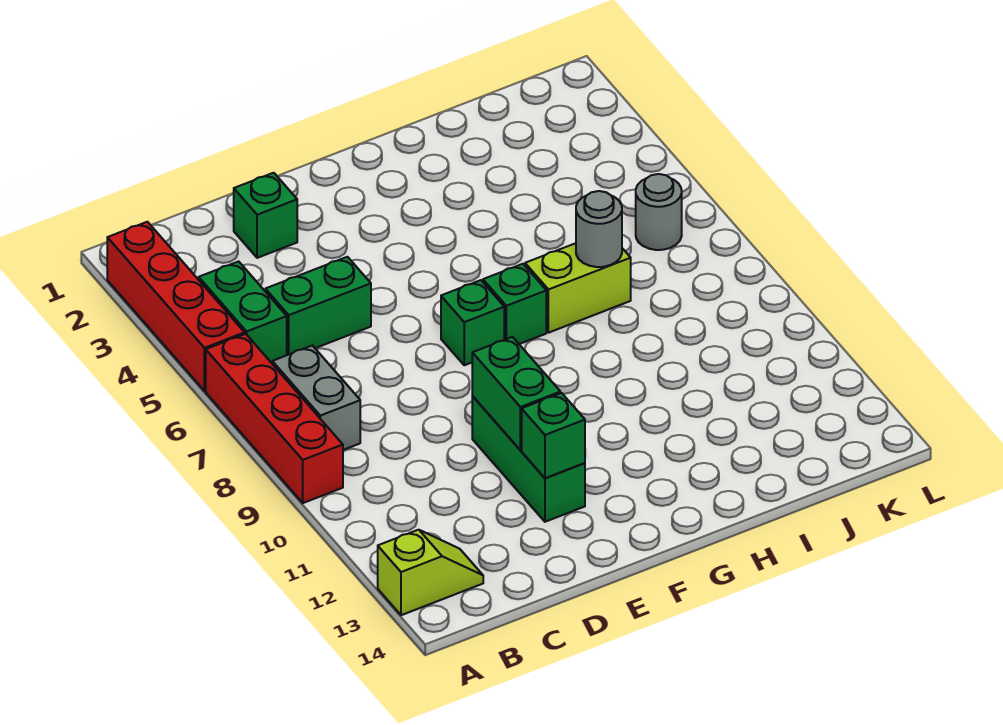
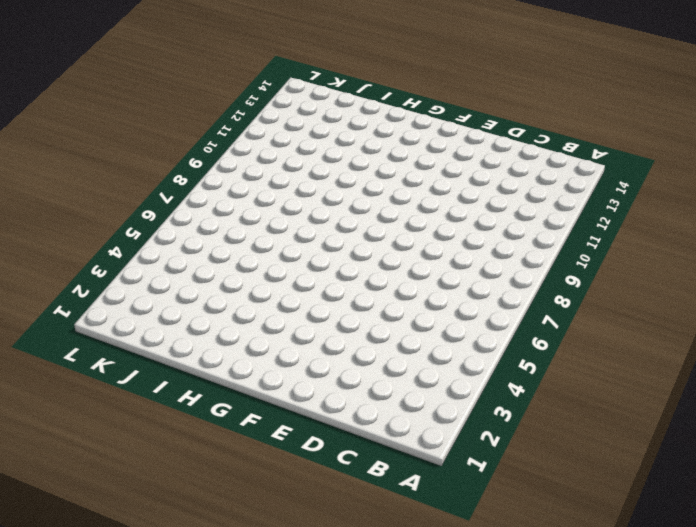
none -> red brick A2:A5 level 1
none -> red brick A6:A9 level 1
none -> lime slope A13:B13 level 1 top A

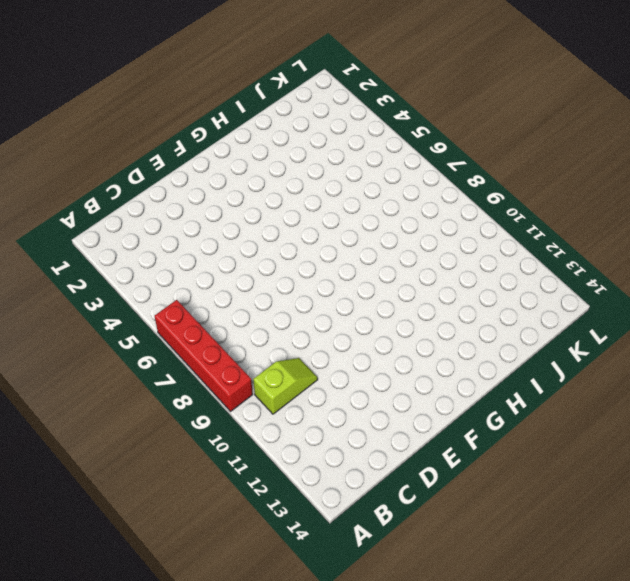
lime slope B10:C10 level 1 top B -> lime slope A13:B13 level 1 top A
none -> red brick A2:A5 level 1
none -> green brick B4:B5 level 1
none -> grey brick B7:B8 level 1

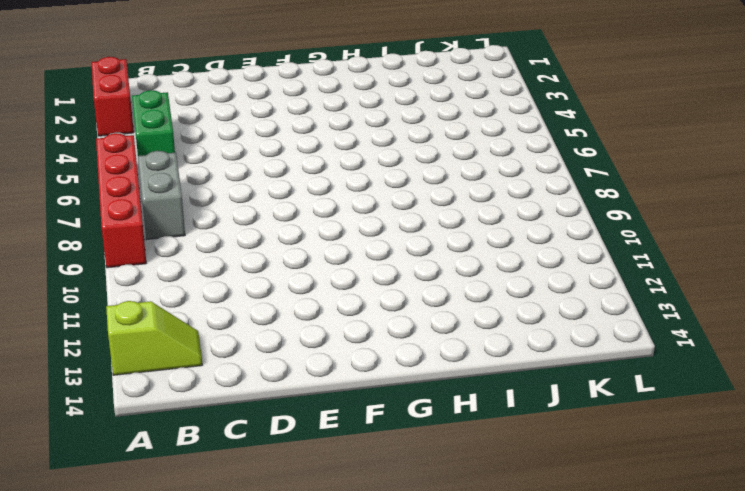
red brick A2:A3 level 1 -> red brick A2:A5 level 1
none -> green brick C5:D5 level 1
none -> green brick D2 level 1
none -> green brick E10:E12 level 1

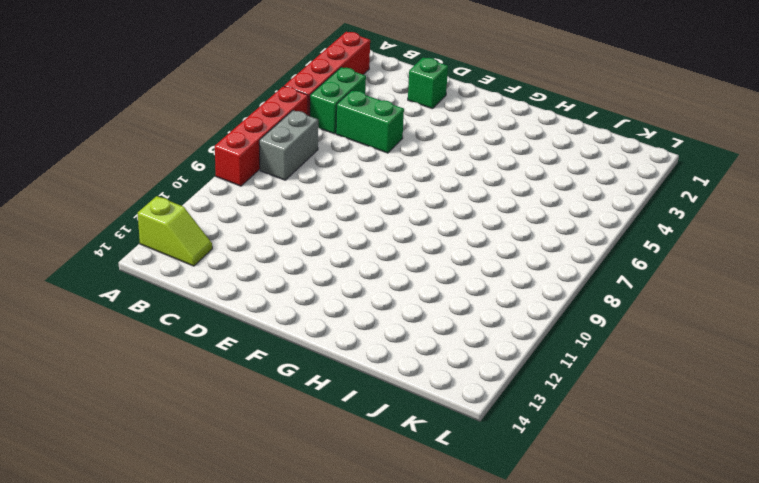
none -> green brick E10:E12 level 1
none -> green brick F7 level 1
none -> green brick G7 level 1

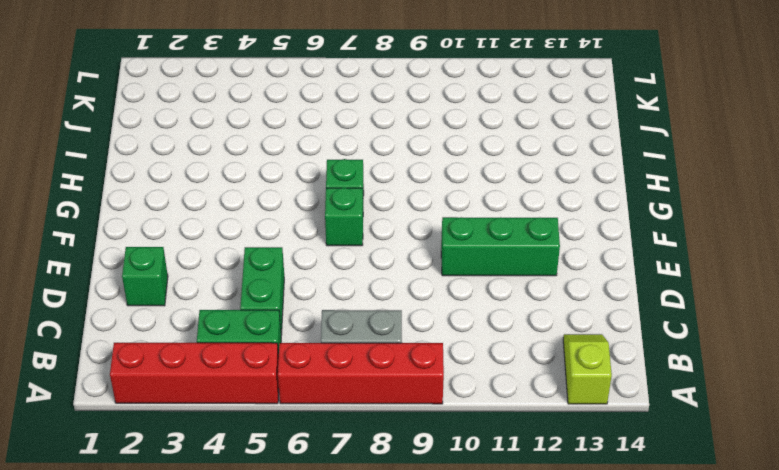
none -> lime brick H7:I7 level 1
none -> grey round brick K6 level 1
none -> green brick E10:E11 level 2

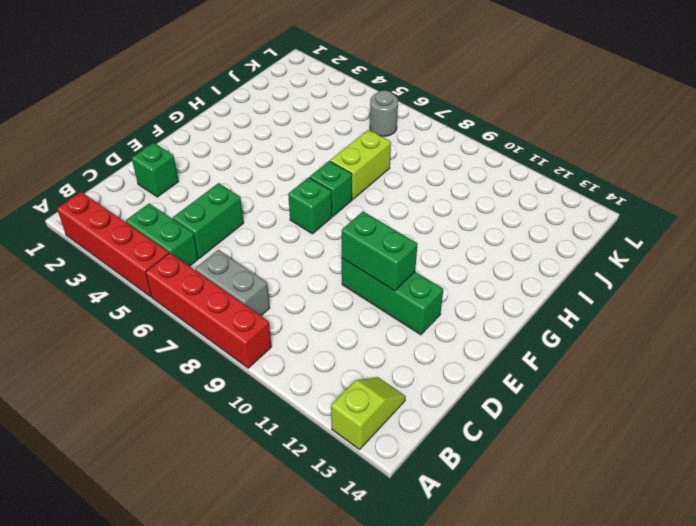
none -> green brick E12 level 2
none -> grey round brick I7 level 2

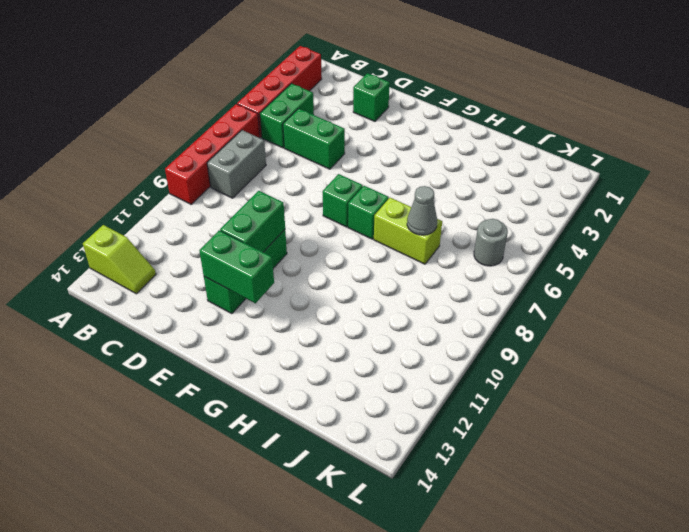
green brick E12:F12 level 2 -> green brick E12 level 2
grey cone I7 level 2 -> grey round brick I7 level 2

